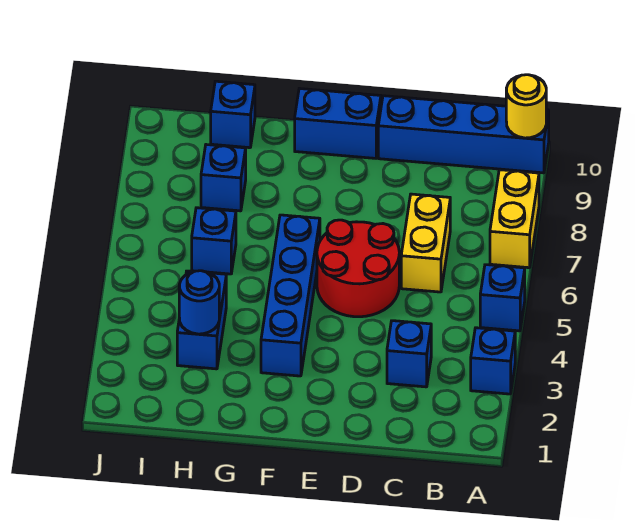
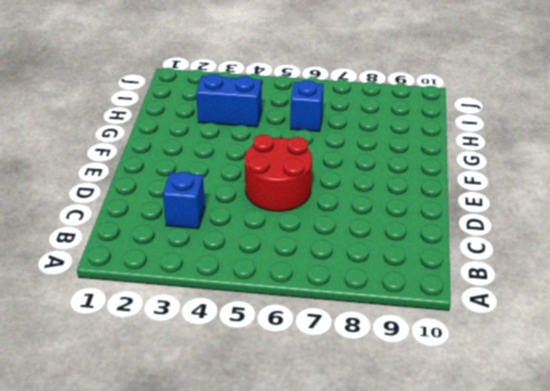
none -> blue brick A3 level 1
none -> blue brick A5 level 1
none -> yellow brick A7:A8 level 1

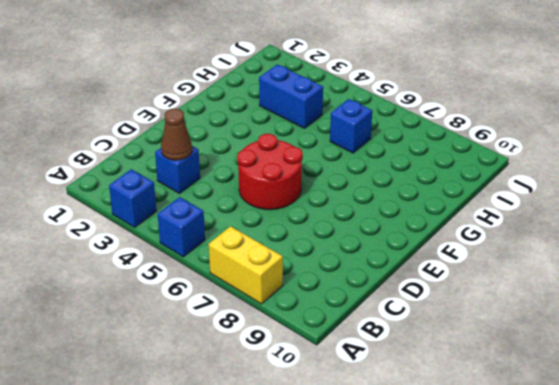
brown cone C3 level 2 -> none
none -> blue brick A10:D10 level 1
none -> yellow brick C6:C7 level 1
none -> blue brick E10:F10 level 1

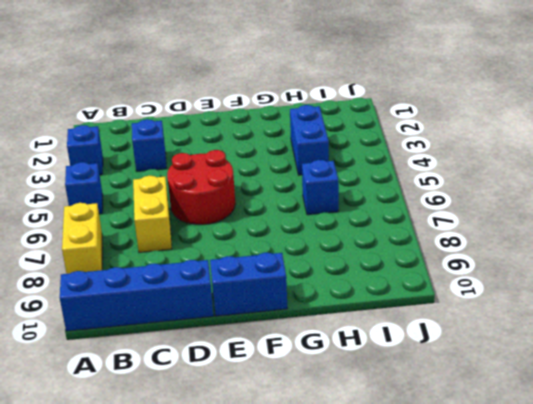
none -> blue brick F3:F6 level 1
none -> blue brick H8 level 1
none -> blue brick H10 level 1

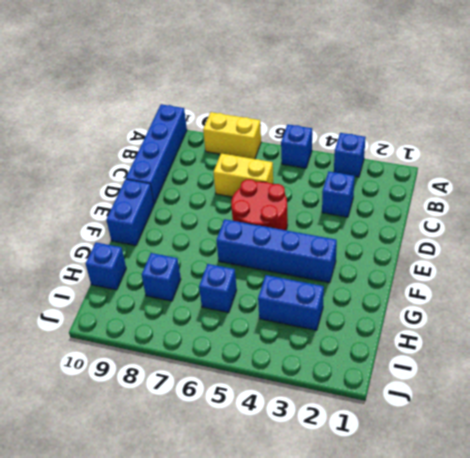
none -> yellow round brick A10 level 2
none -> blue round brick H3 level 2

